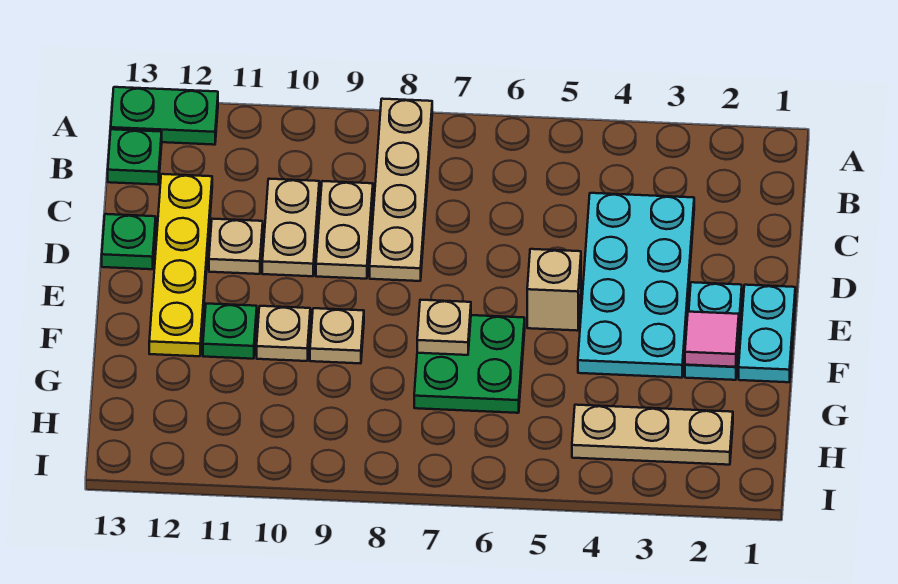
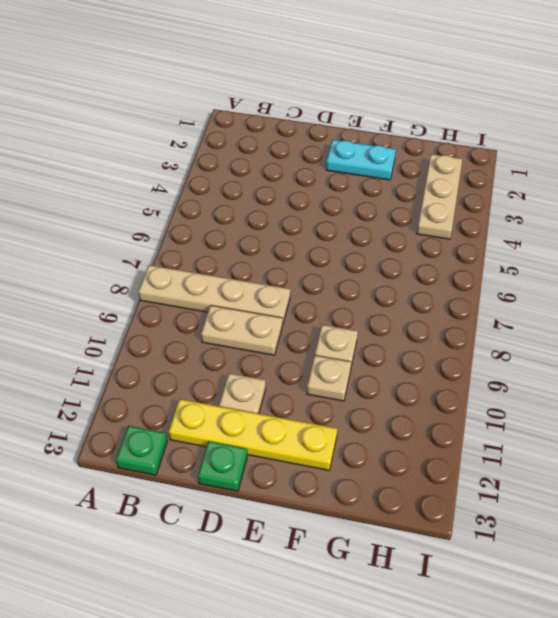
none -> green plate A12:A13 level 1
none -> cyan plate C3:F4 level 1
none -> tan plate C10:D10 level 1

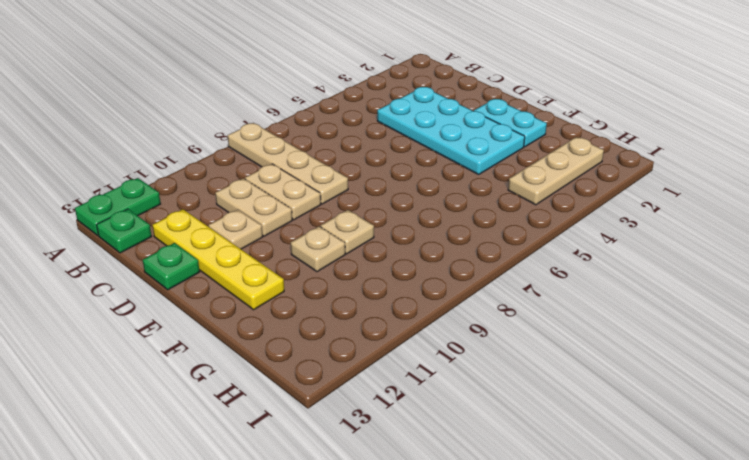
none -> cyan plate E1:F1 level 1
none -> tan brick E5 level 1
none -> green plate F6:G7 level 1

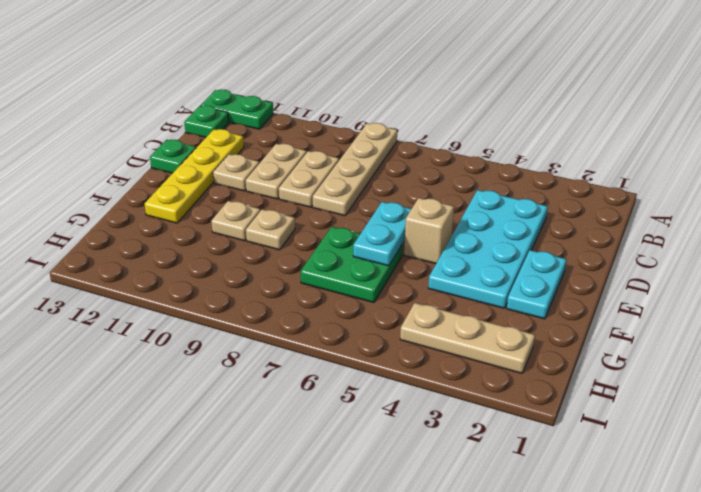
cyan plate E6:F6 level 2 -> cyan plate E1:F1 level 1
none -> green plate F11 level 1
none -> pink tile F2 level 2
none -> tan plate F7 level 2

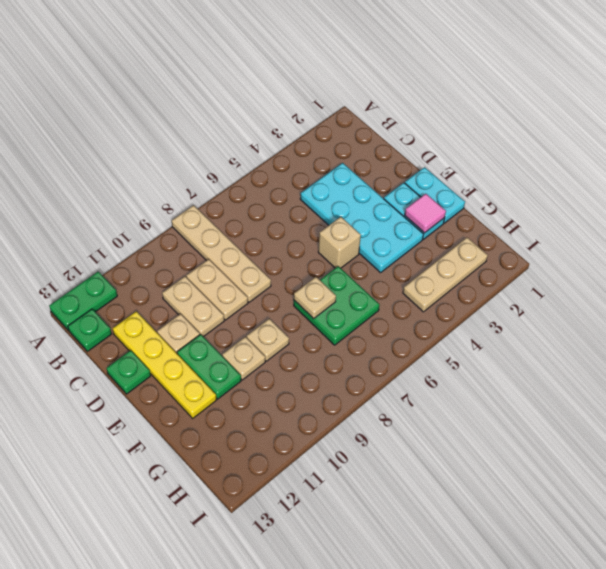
green plate E11:F11 level 1 -> green plate F11 level 1

